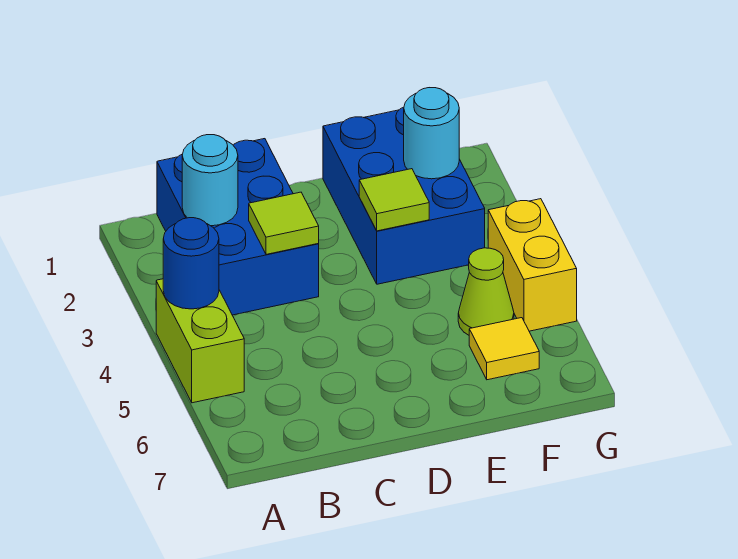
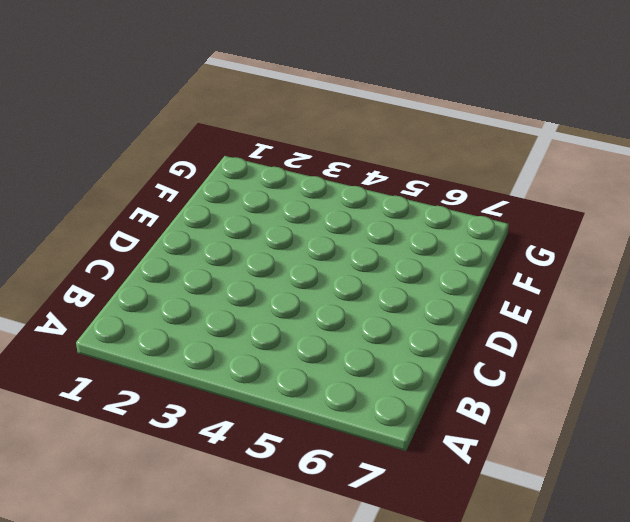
none -> lime brick A4:A5 level 1
none -> blue brick B1:C3 level 1

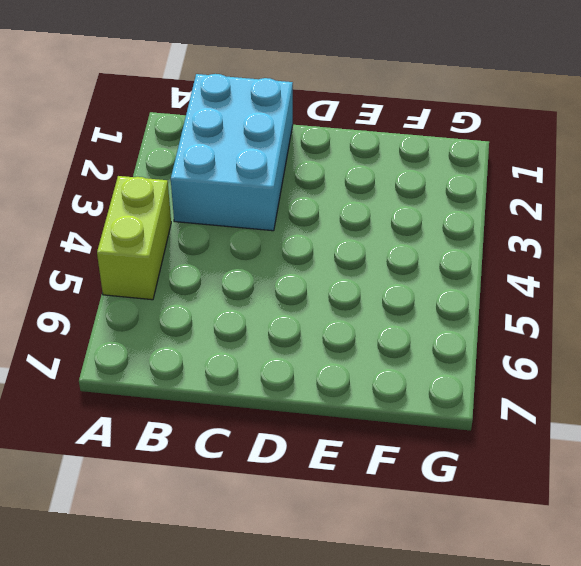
cyan brick B1:C3 level 1 -> blue brick B1:C3 level 1
none -> blue brick E1:F3 level 1
none -> lime cone F5 level 1

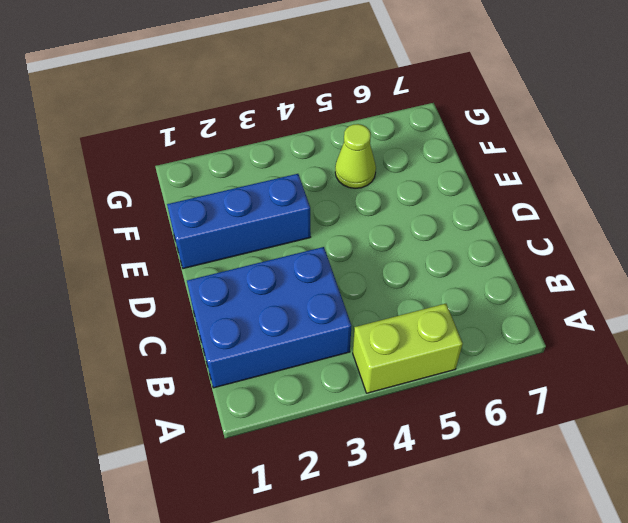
blue brick E1:E3 level 1 -> blue brick E1:F3 level 1
none -> yellow tile F6 level 1
none -> yellow brick G4:G5 level 1

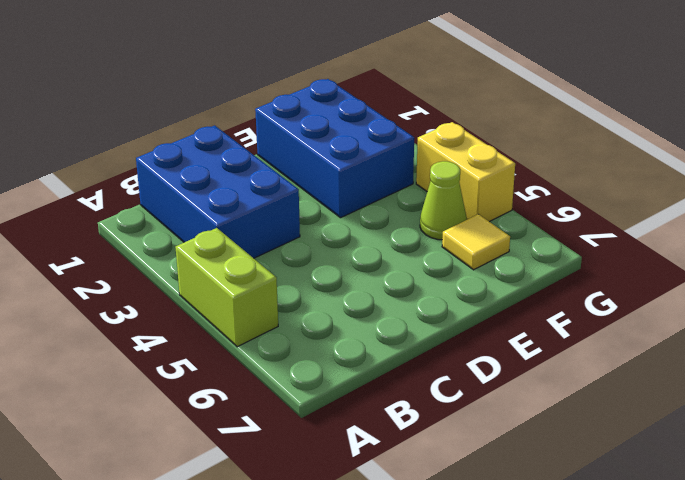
none -> blue round brick A4 level 2
none -> cyan round brick B2 level 2

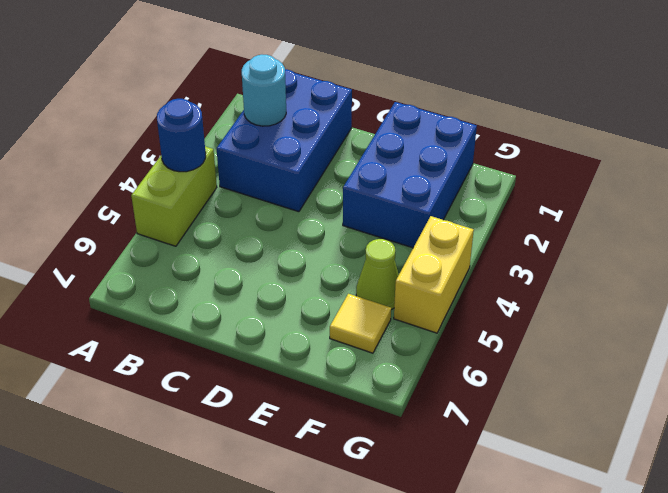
none -> lime tile C3 level 2
none -> lime tile E3 level 2

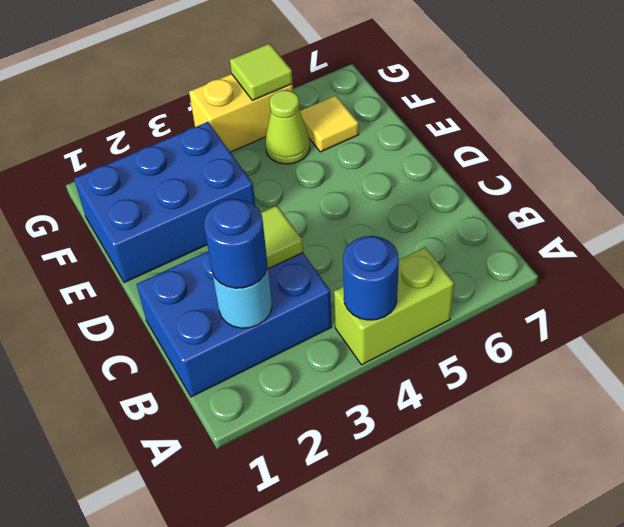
blue round brick B2 level 3 -> none
lime tile G5 level 2 -> lime tile E3 level 2
none -> cyan round brick F2 level 2

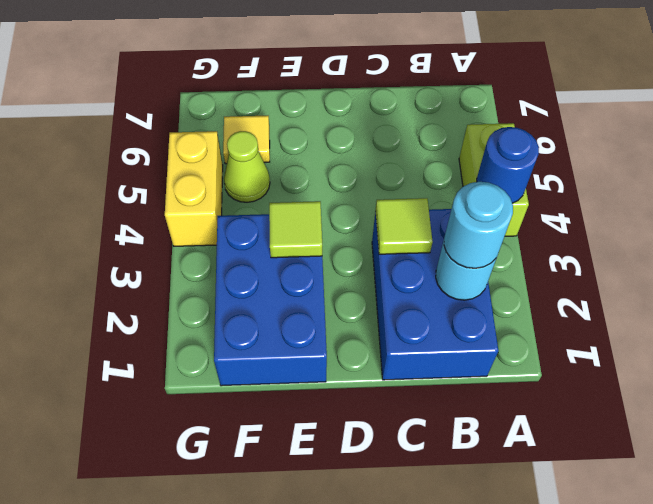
cyan round brick B2 level 3 -> cyan round brick F2 level 2

